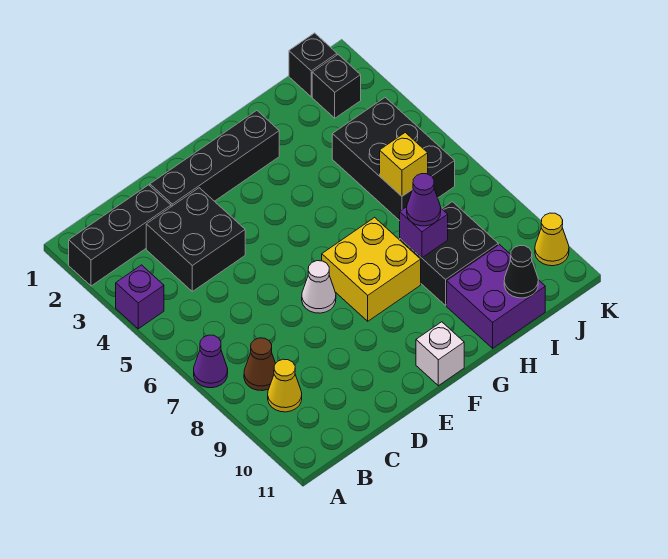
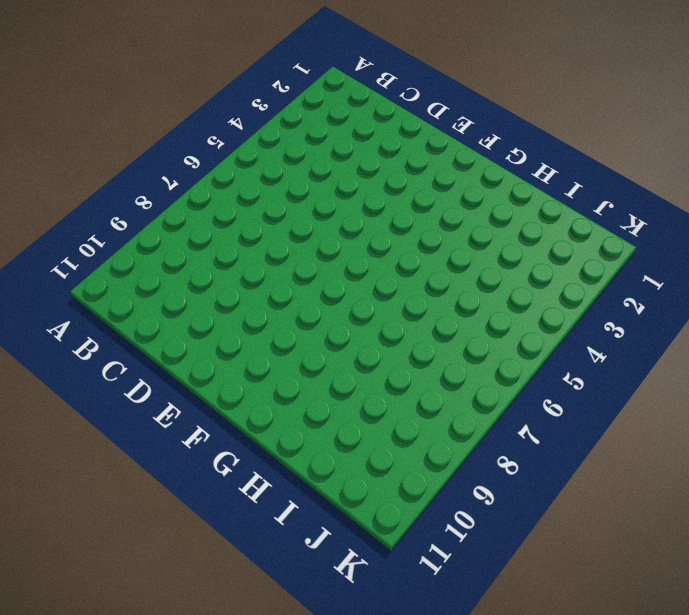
none -> black brick A2:C2 level 1
none -> purple brick A4 level 1
none -> purple cone A7 level 1

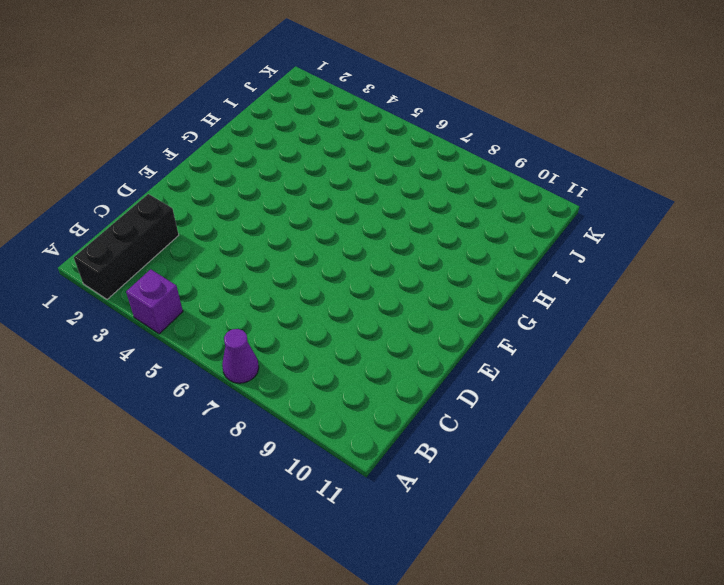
none -> brown cone B8 level 1
none -> yellow cone B9 level 1
none -> black brick C3:D4 level 1

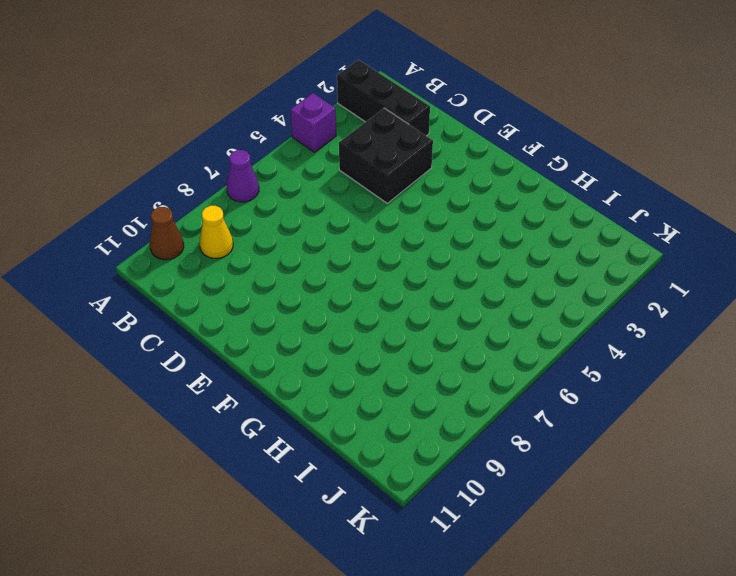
brown cone A10 level 1 -> brown cone B8 level 1
none -> black brick D2:G2 level 1
none -> white cone E7 level 1
none -> yellow brick F7:G8 level 1

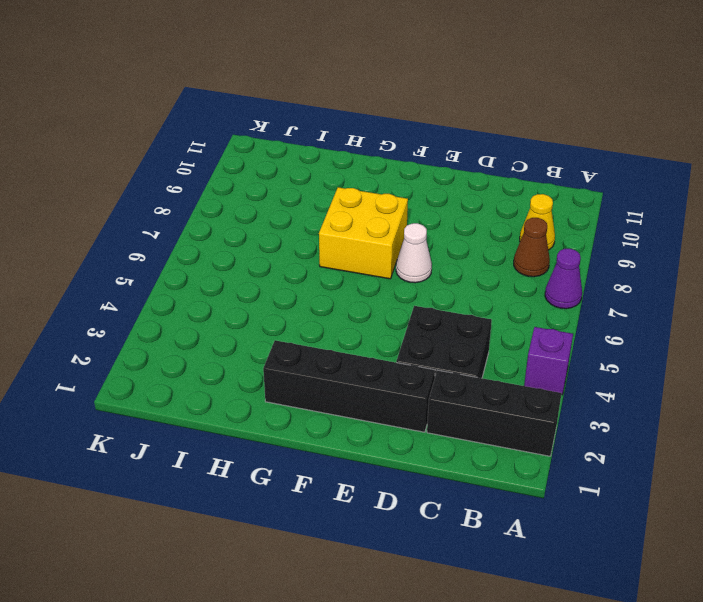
none -> white brick F11 level 1
none -> black brick H8:I9 level 1
none -> purple brick H10:I11 level 1

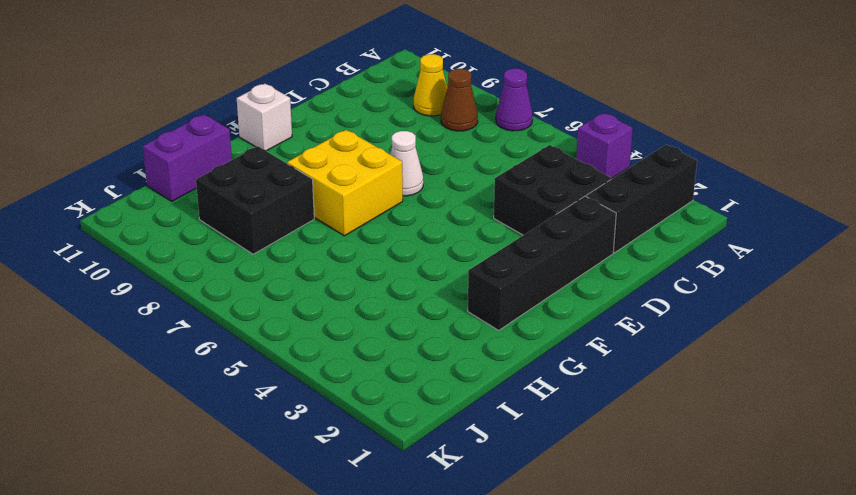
purple brick H11:I11 level 1 -> purple brick H10:I11 level 1
none -> black brick I4:J6 level 1
none -> black brick J1 level 1
none -> black brick J2 level 1

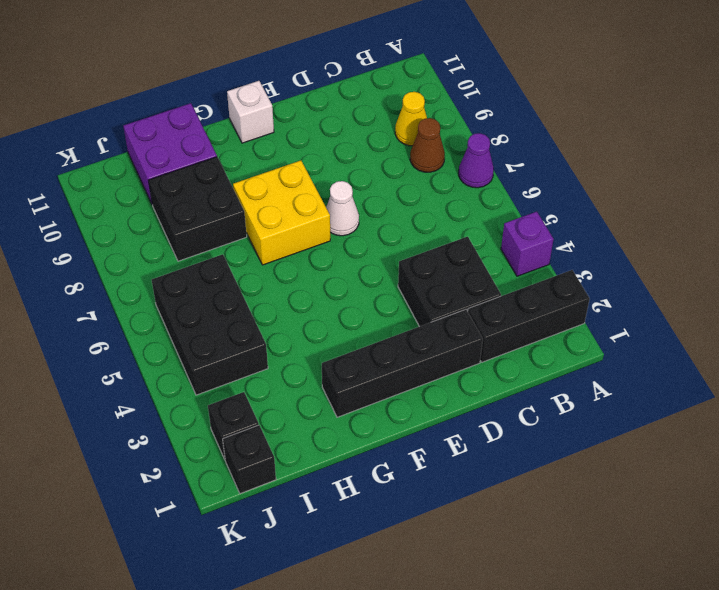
none -> yellow cone K10 level 1
none -> purple brick H8 level 2
none -> yellow brick I6 level 2

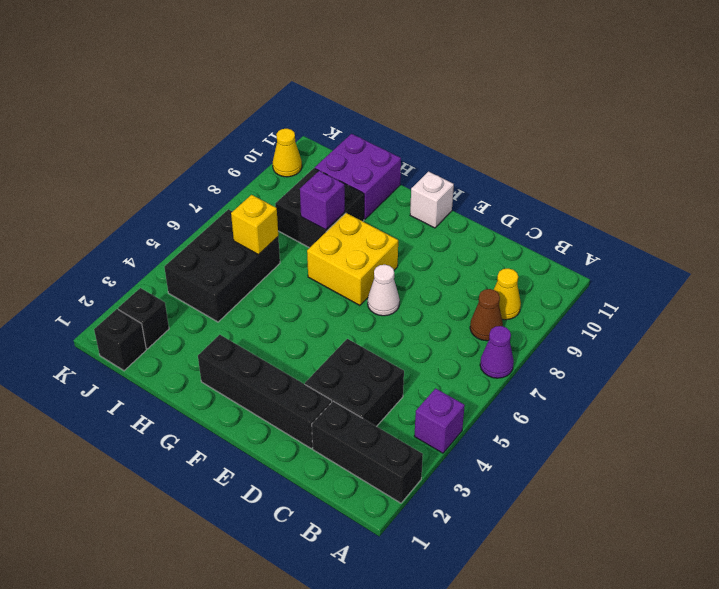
none -> black cone I11 level 2
none -> purple cone H8 level 3

